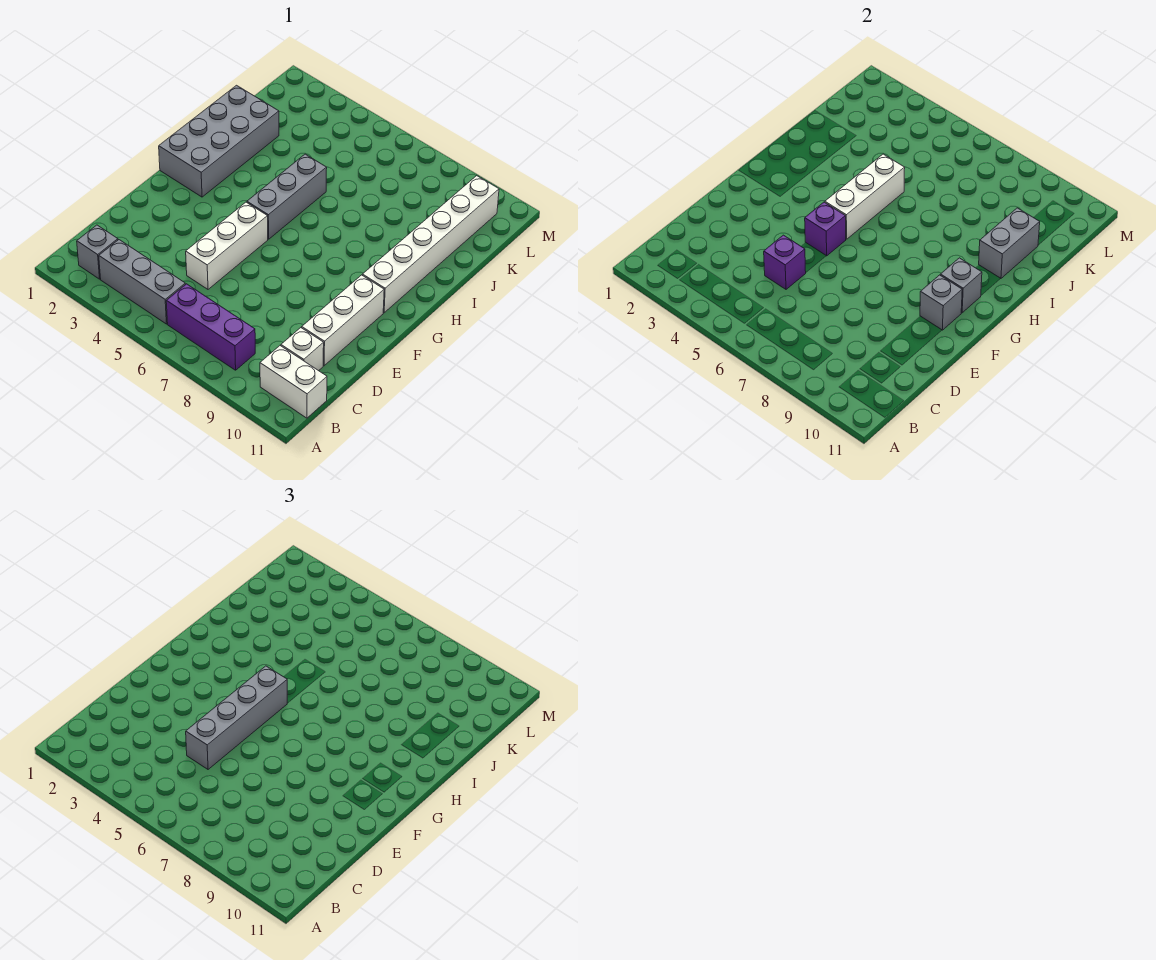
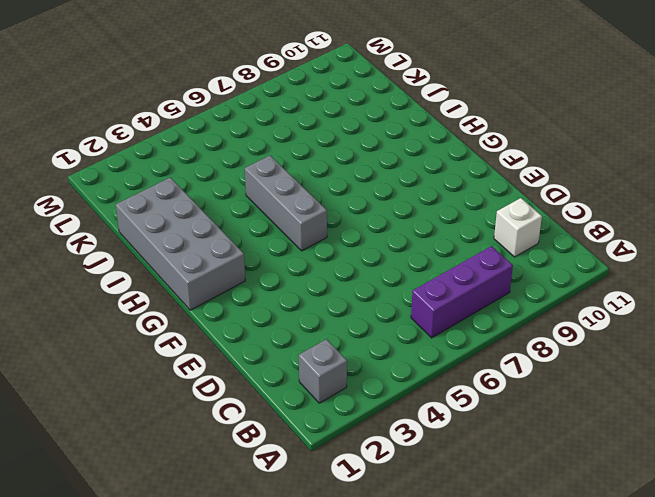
none -> grey brick B3:B5 level 1
none -> white brick B10:B11 level 1
none -> white brick D5:F5 level 1

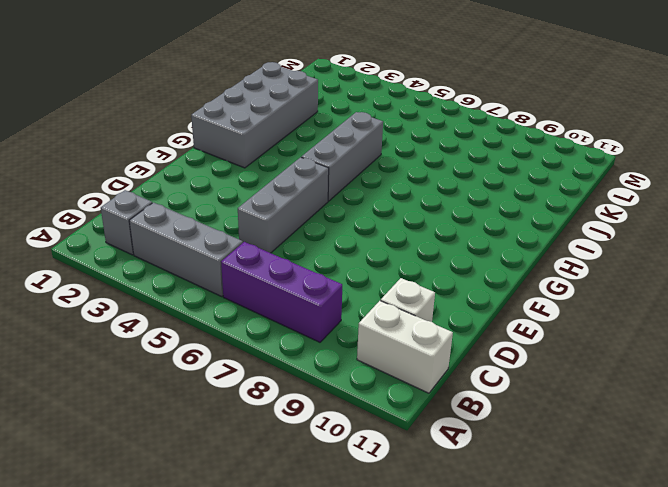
grey brick D5:F5 level 1 -> white brick D5:F5 level 1
none -> white brick D10:F10 level 1
none -> white brick G10:L10 level 1
none -> purple brick D5 level 2

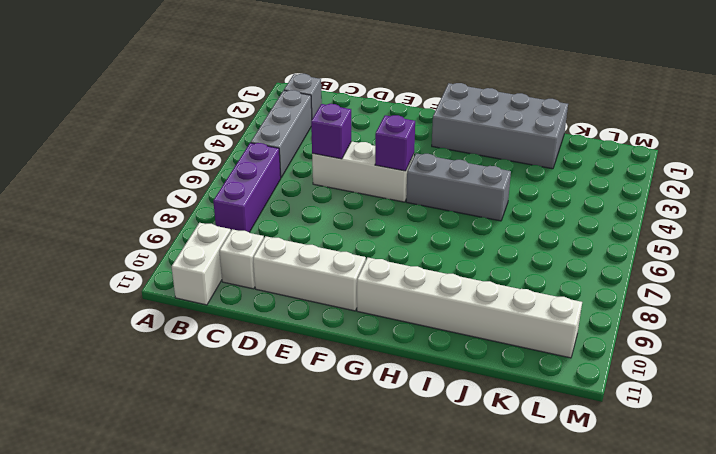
none -> grey brick F10 level 2
none -> white brick G5:I5 level 2
none -> grey brick G10 level 2

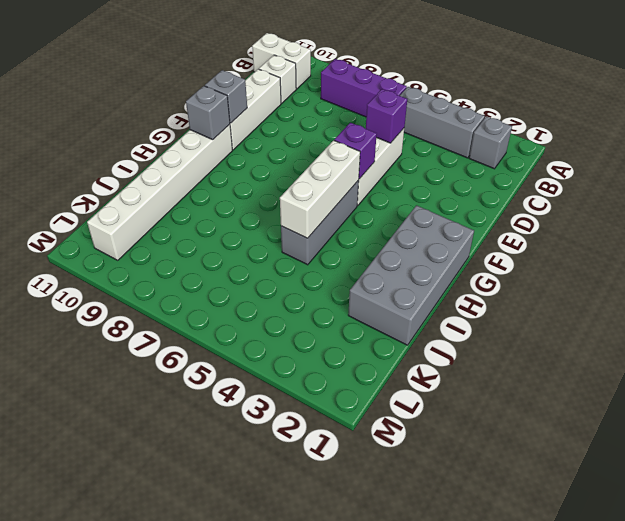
none -> grey brick I10:J10 level 2
none -> grey brick D5:G5 level 3

